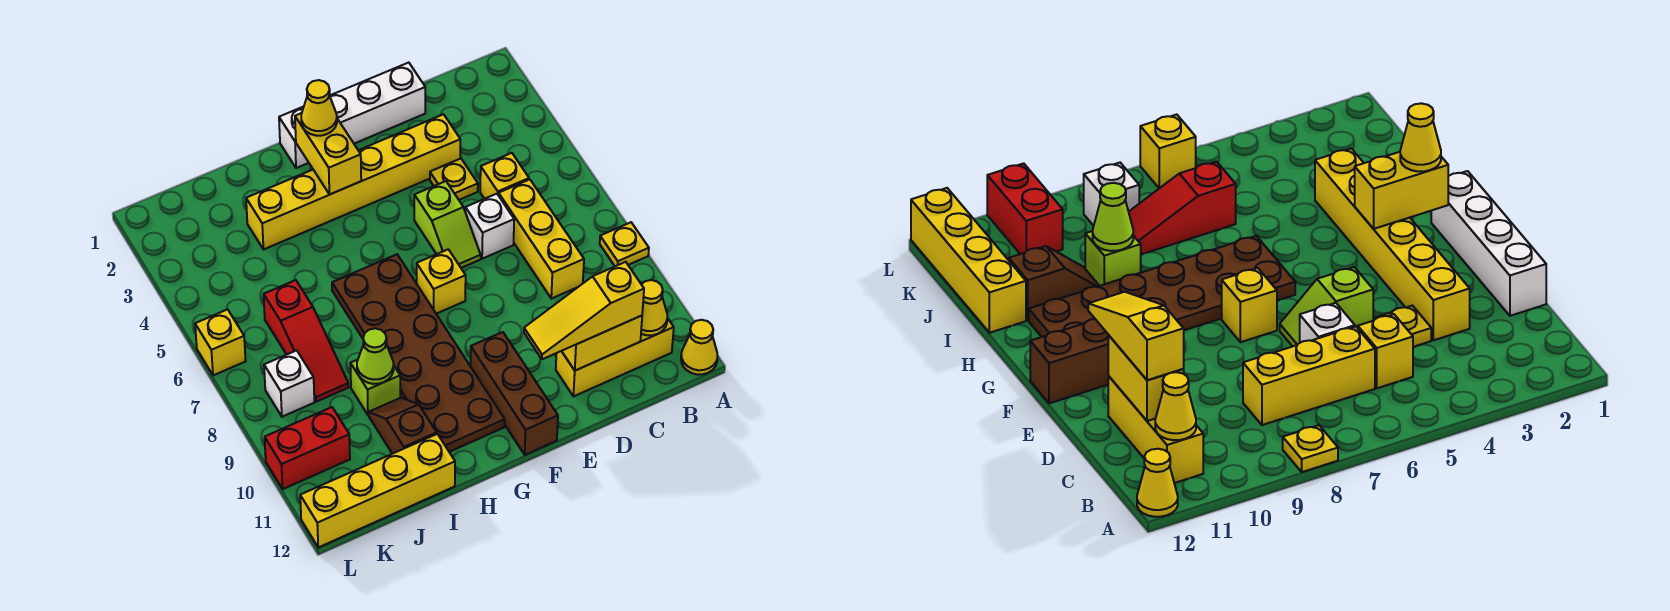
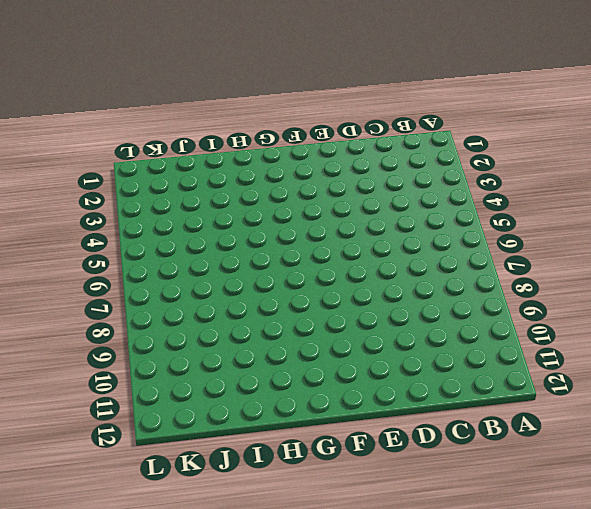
none -> yellow plate A8 level 1
none -> yellow cone A12 level 1
none -> yellow brick B11:D11 level 1

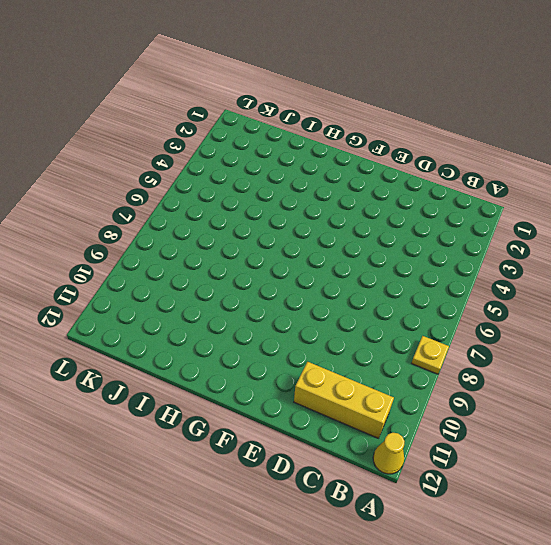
none -> yellow brick C5 level 1
none -> yellow brick C6:C8 level 1
none -> white brick D1:G1 level 1

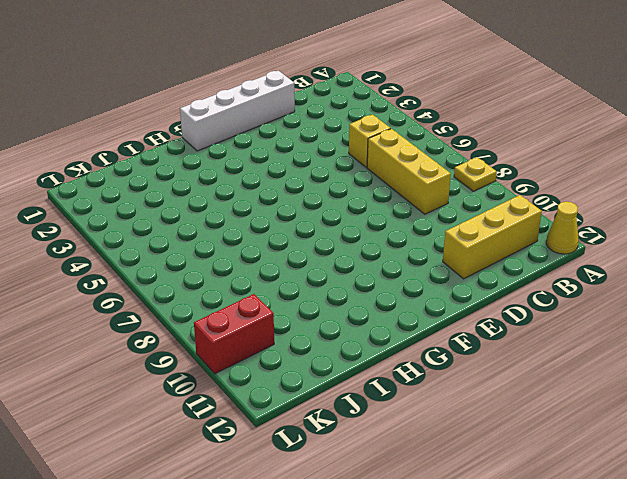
none -> yellow brick D3:I3 level 1
none -> yellow plate D4 level 1
none -> white brick D6 level 1

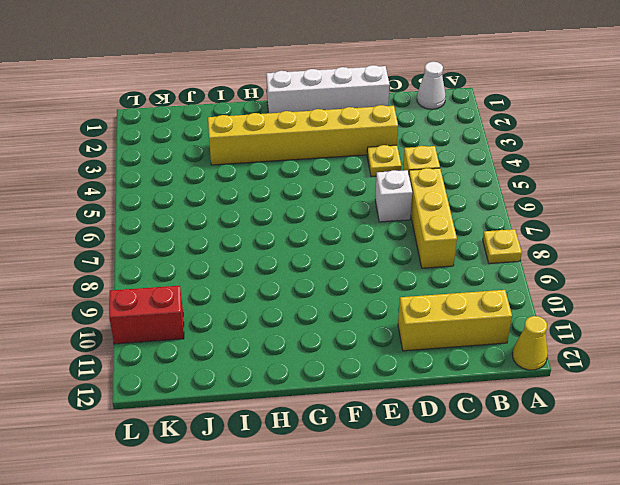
white cone B1 level 1 -> none
none -> lime slope E5:E6 level 1 top 5
none -> yellow brick F7 level 1
none -> brown brick F10:F12 level 1

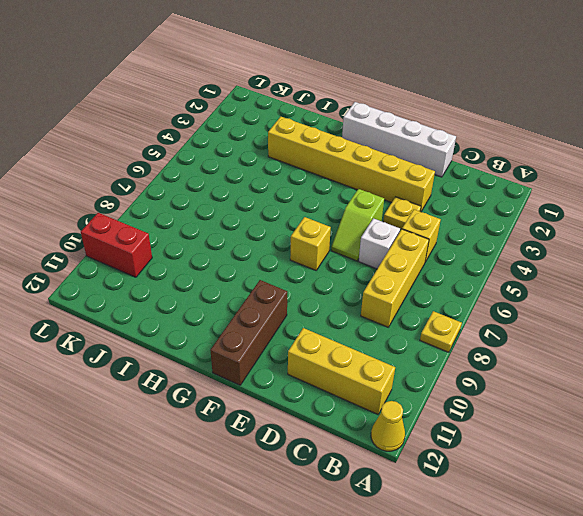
none -> brown plate G6:H11 level 1
none -> lime brick I9 level 1
none -> brown slope I10:I11 level 1 top 11

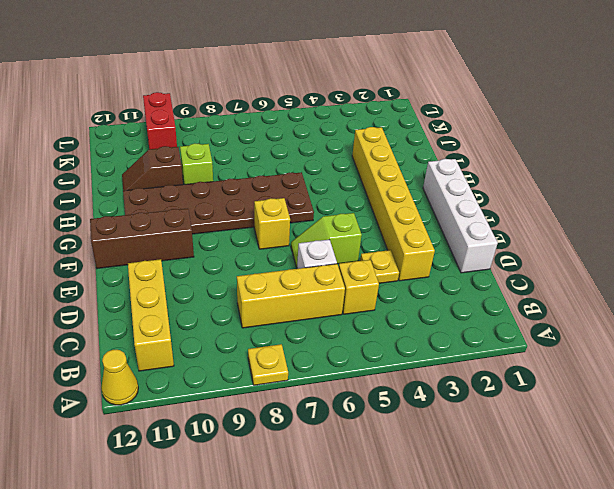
brown slope I10:I11 level 1 top 10 -> brown slope I10:I11 level 1 top 11
none -> yellow brick I12:L12 level 1
none -> red slope J6:J8 level 1 top 6
none -> white brick K8 level 1

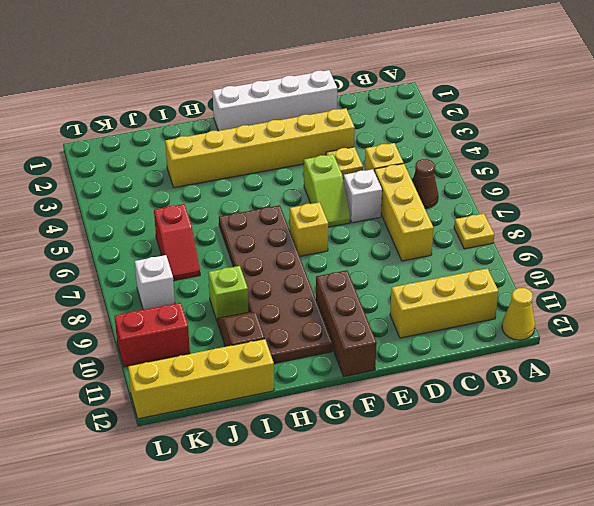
brown cone B6 level 1 -> none
red slope J6:J7 level 1 top 6 -> red slope J6:J8 level 1 top 6
none -> yellow brick L6 level 1
none -> yellow cone B11 level 2
none -> yellow brick C11:D11 level 2

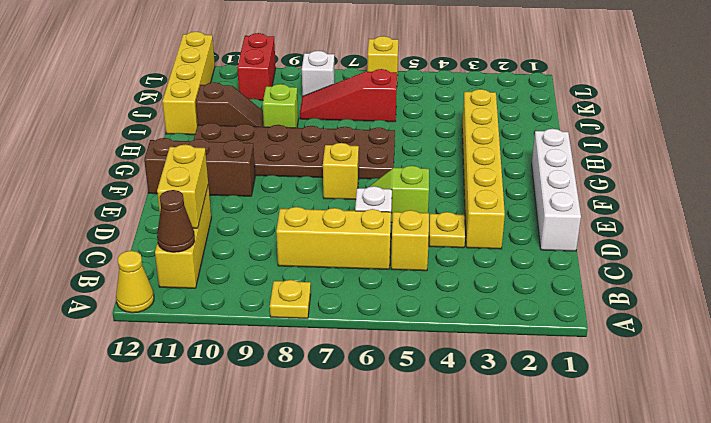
brown cone B11 level 2 -> yellow cone B11 level 2
none -> yellow brick G2:G3 level 2
none -> lime cone I9 level 2
none -> yellow slope C11:E11 level 3 top C

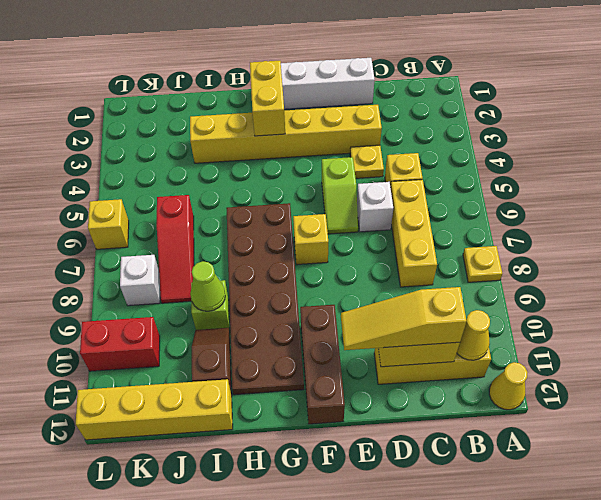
none -> yellow cone G2 level 3

